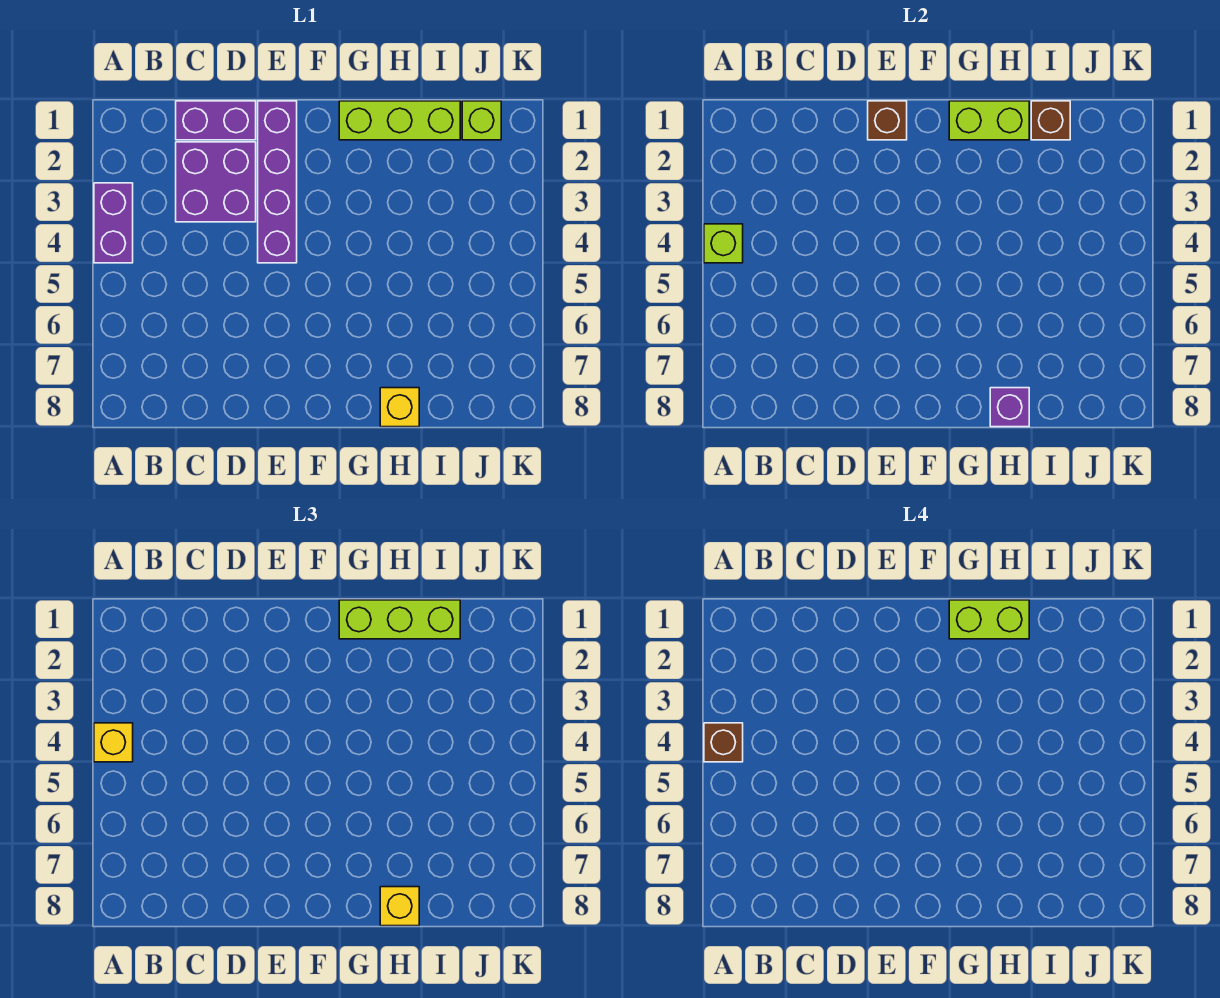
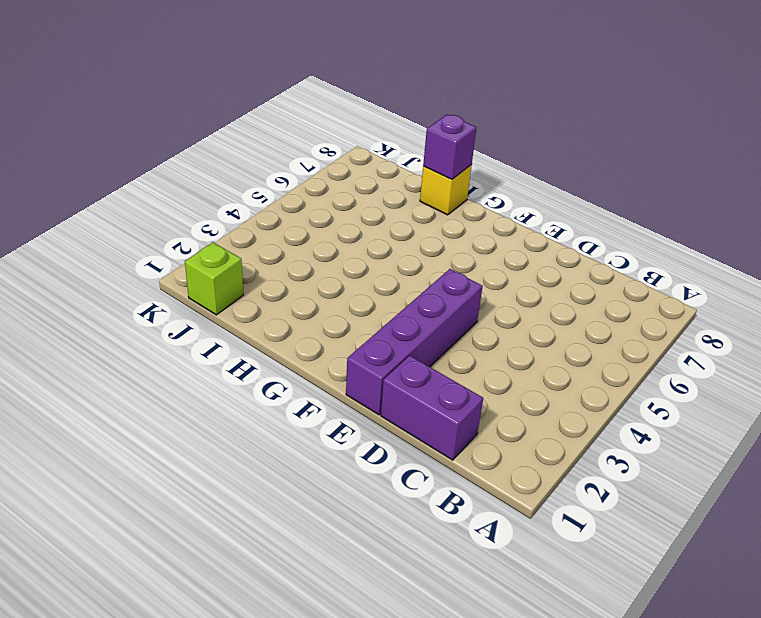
none -> purple brick A3:A4 level 1
none -> purple brick C2:D3 level 1
none -> lime brick G1:I1 level 1

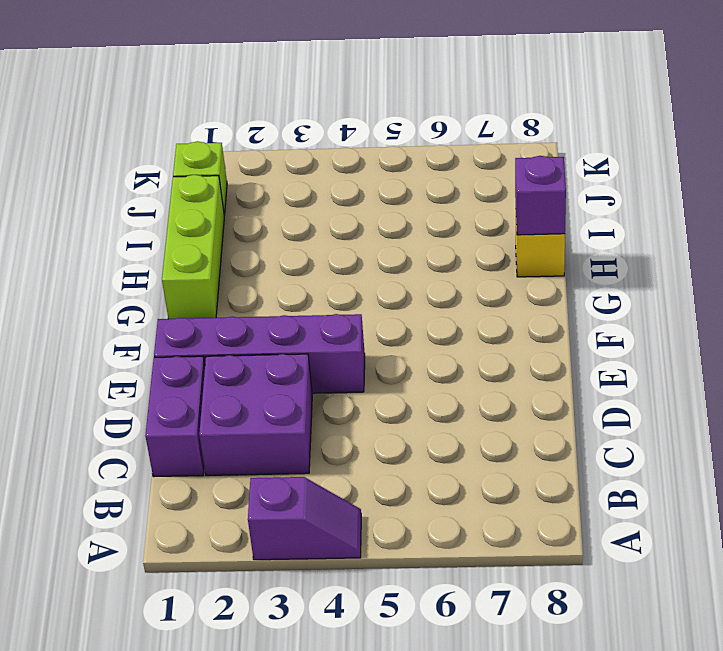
purple slope A3:A4 level 1 top 3 -> purple brick A3:A4 level 1
none -> lime brick A4 level 2
none -> brown brick E1 level 2
none -> lime brick G1:H1 level 2

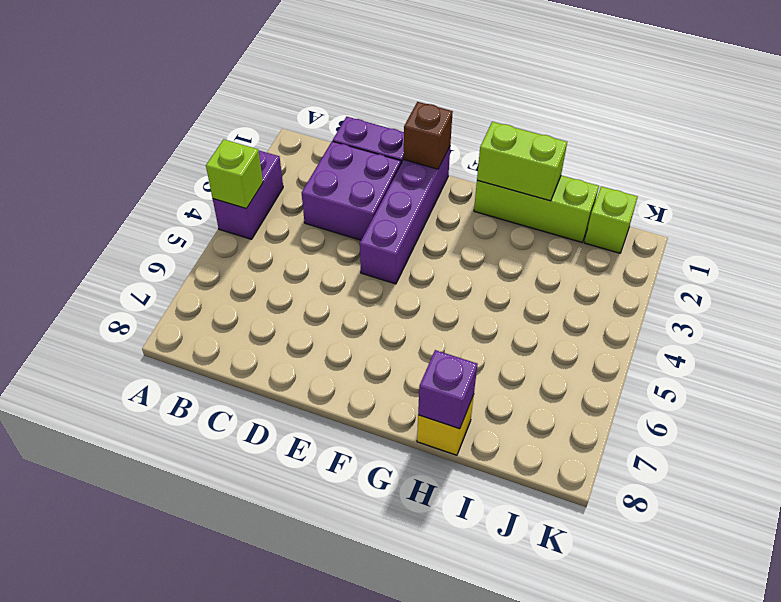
none -> brown brick I1 level 2
none -> yellow brick A4 level 3
none -> lime brick G1:I1 level 3

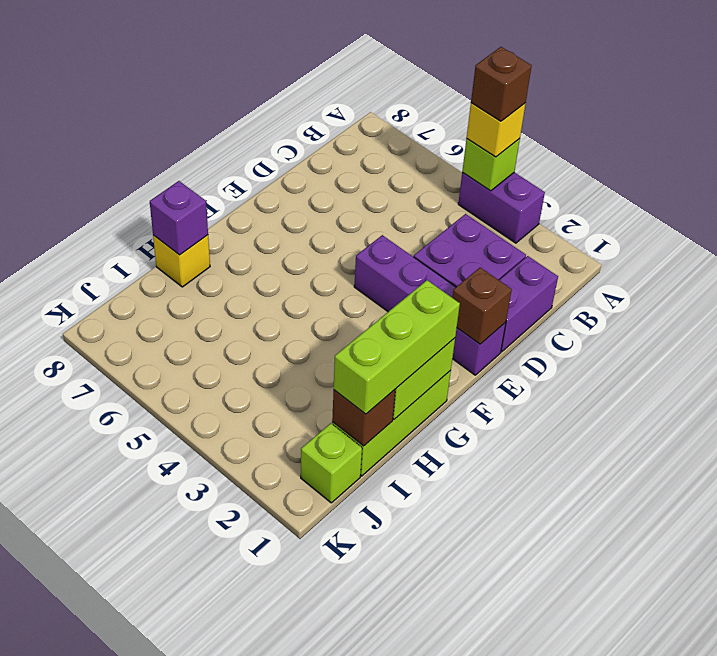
none -> yellow brick H8 level 3
none -> lime brick G1:H1 level 4

